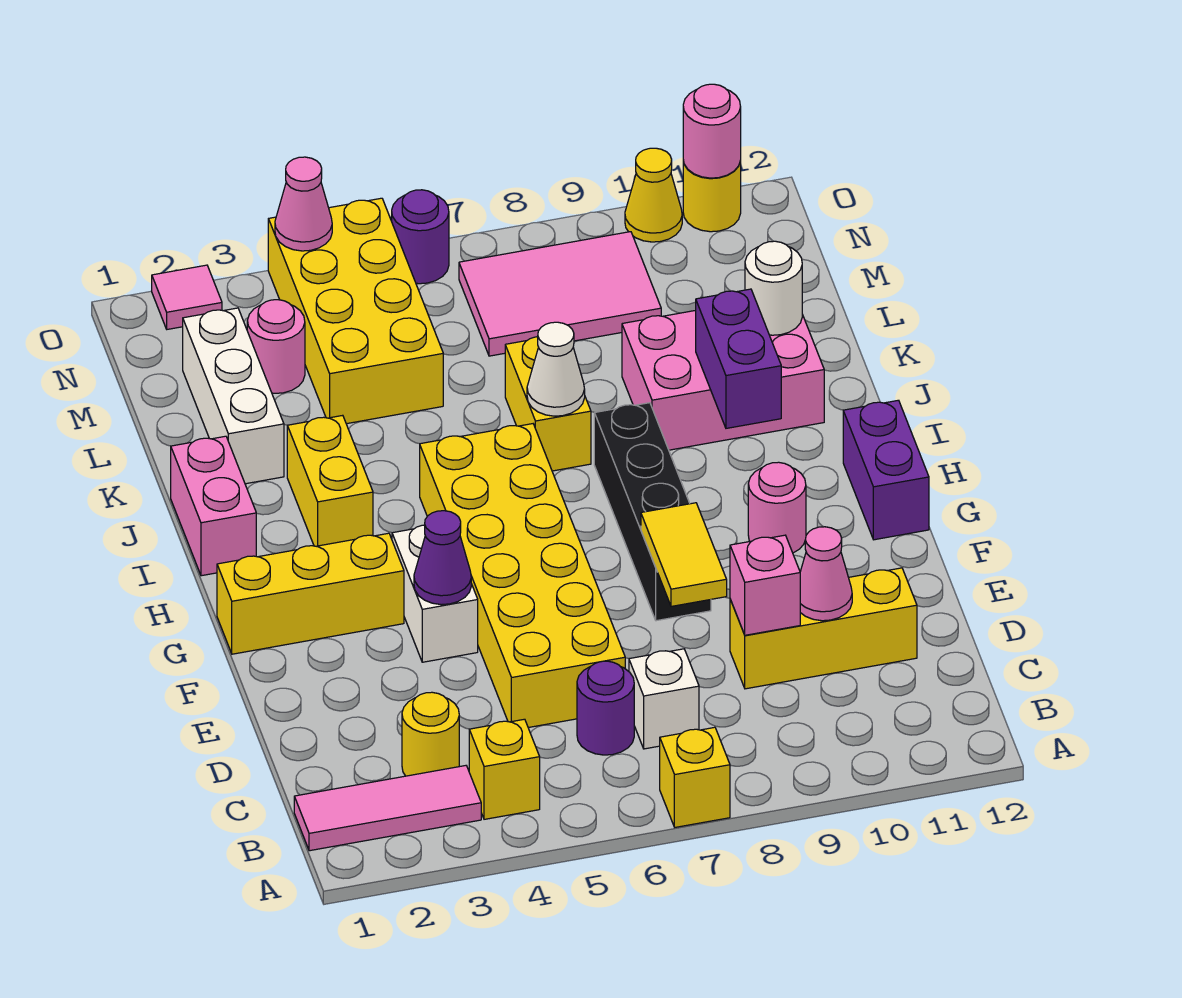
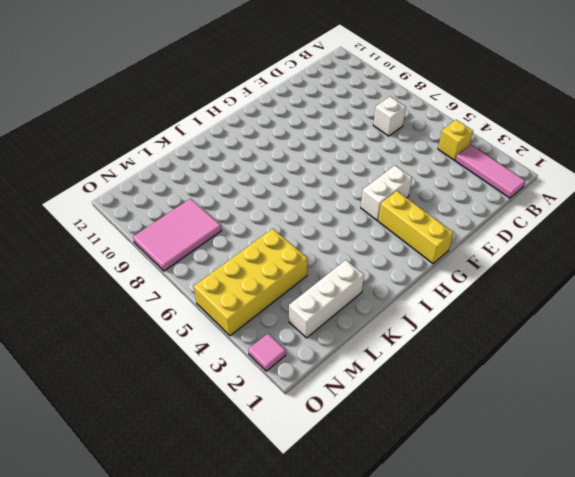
pink tile M8:O9 level 1 -> pink tile M7:N9 level 1
none -> yellow brick A7 level 1
none -> yellow round brick C3 level 1
none -> purple round brick C6 level 1
none -> yellow brick D5:I6 level 1

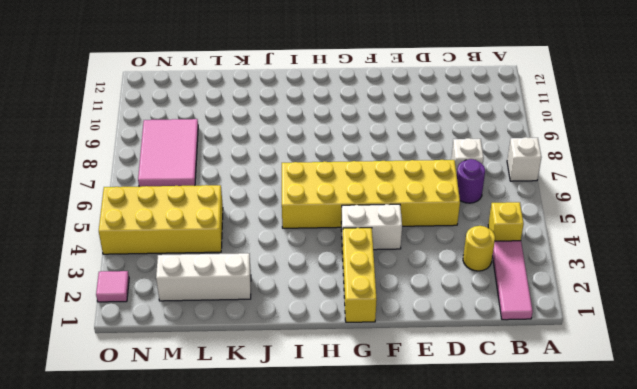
white brick A7 level 1 -> yellow brick A7 level 1
none -> yellow brick D9:D11 level 1
none -> black brick F8:I8 level 1
none -> pink round brick G10 level 1
none -> purple brick G12:H12 level 1

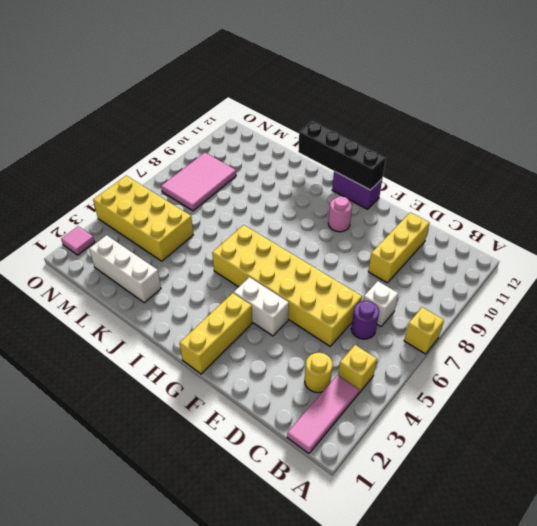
black brick G12:J12 level 2 -> black brick F8:I8 level 1
none -> pink brick I1:J1 level 1
none -> yellow brick I3:J3 level 1
none -> yellow brick J7:K7 level 1
none -> pink brick J9:K11 level 1

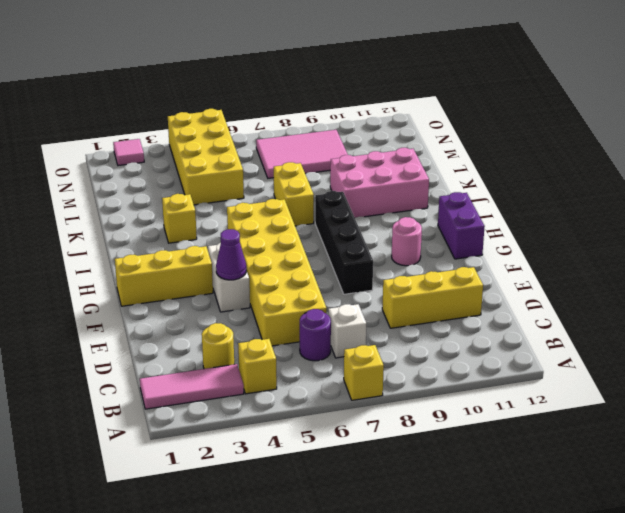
yellow brick J3 level 1 -> yellow brick I3:J3 level 1
none -> pink brick I1:J1 level 1
none -> white brick K2:M2 level 1
none -> pink round brick M3 level 1
none -> purple round brick O6 level 1

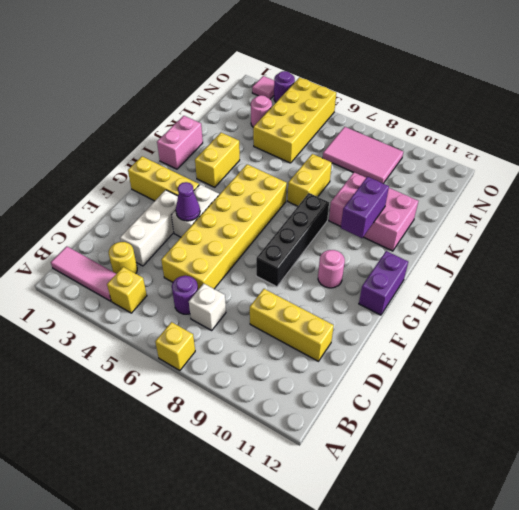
white brick D3:F3 level 1 -> white brick K2:M2 level 1
purple round brick O3 level 1 -> purple round brick O6 level 1
none -> yellow cone O10 level 1
none -> yellow round brick O11 level 1
none -> pink brick D9 level 2
none -> pink cone D10 level 2

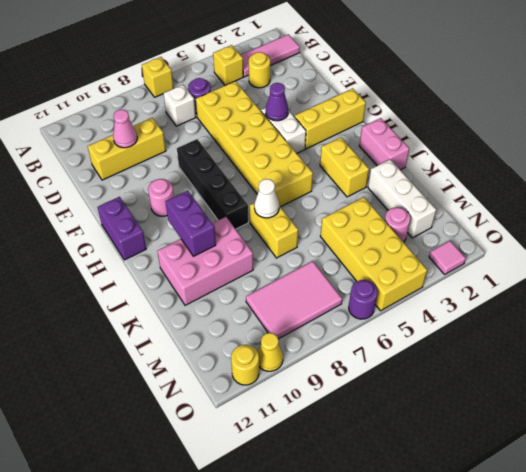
none -> pink brick D9 level 2
none -> yellow tile E8:F8 level 2
none -> white round brick K11 level 2
none -> pink cone O4 level 2

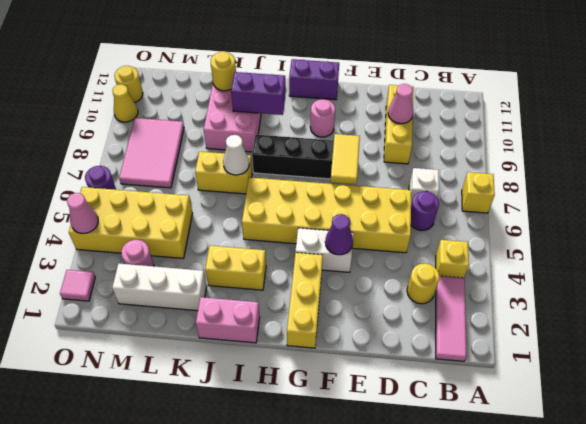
yellow tile F7:F8 level 2 -> yellow tile E8:F8 level 2
yellow round brick K11 level 2 -> white round brick K11 level 2
none -> pink brick D9 level 2
none -> pink round brick O11 level 2

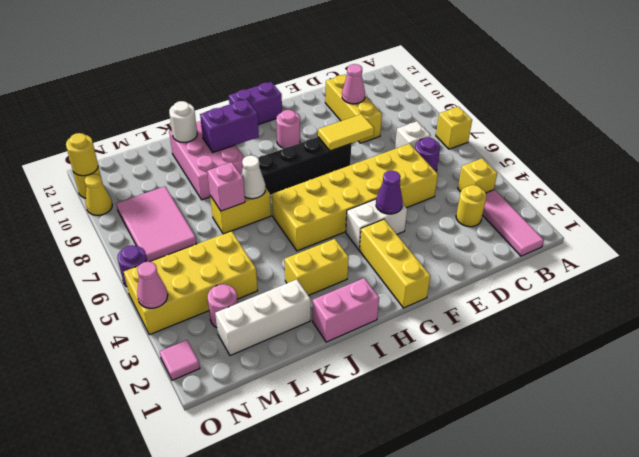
pink brick K7 level 2 -> pink brick D9 level 2
yellow round brick O11 level 2 -> pink round brick O11 level 2

